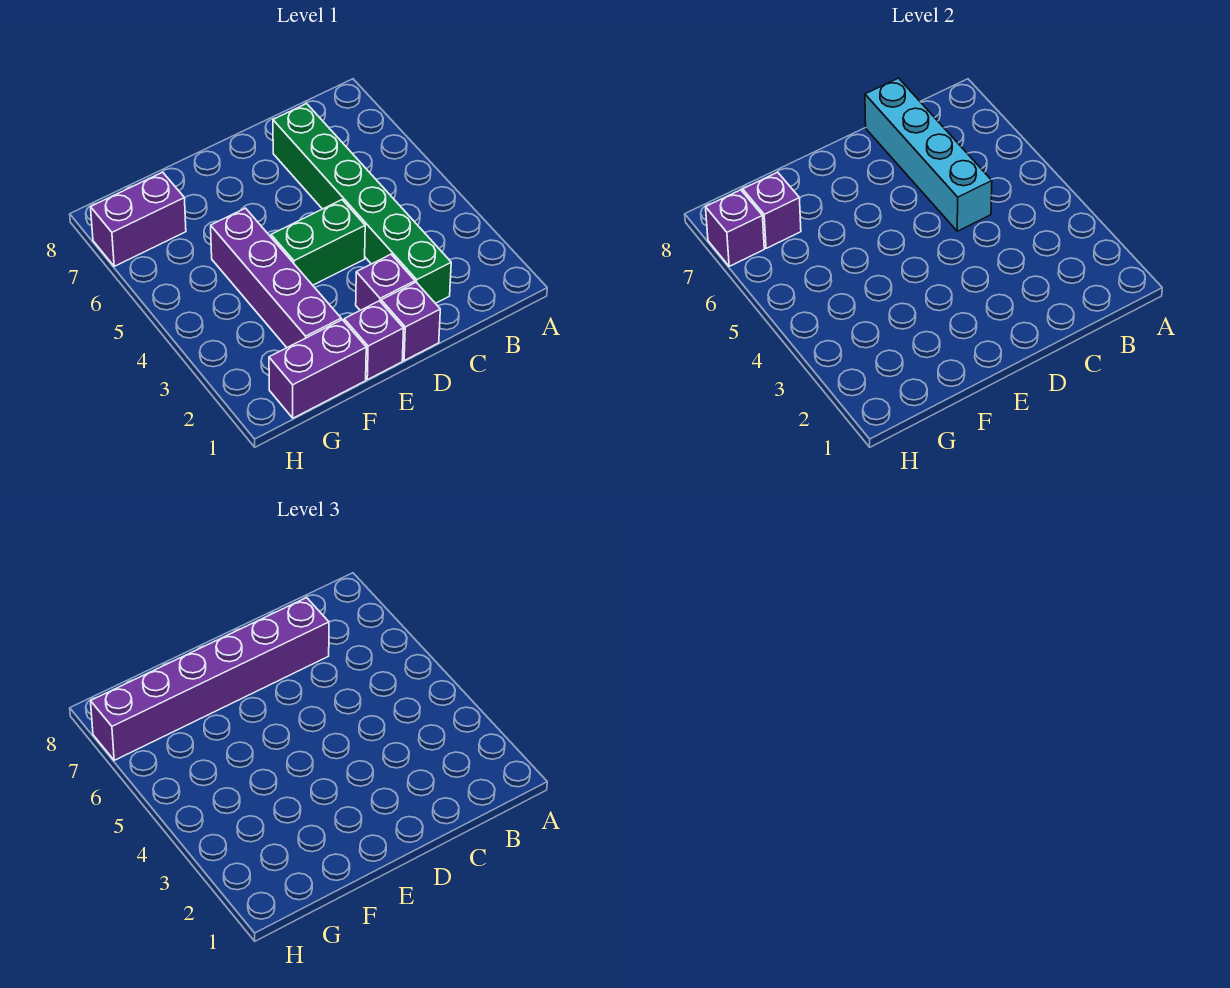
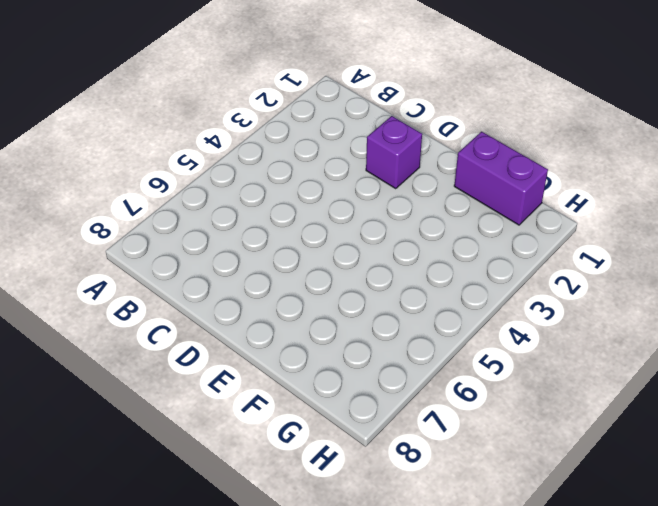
none -> green brick C2:C7 level 1
none -> purple brick D1 level 1
none -> green brick D4:E4 level 1

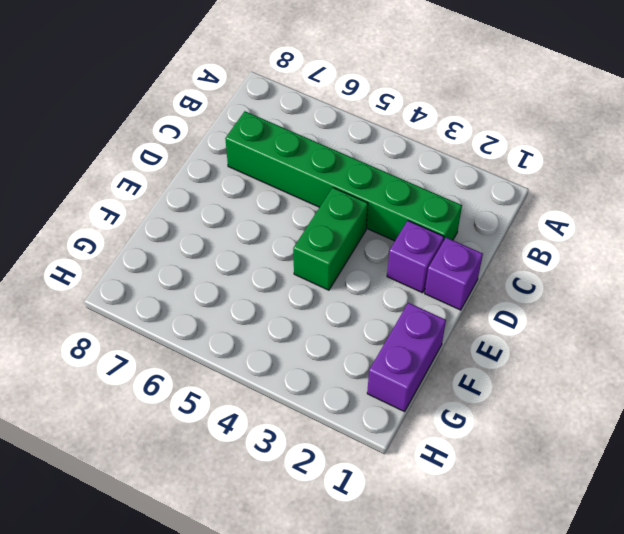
none -> purple brick E1 level 1
none -> purple brick F2:F5 level 1
none -> purple brick G7:H7 level 1

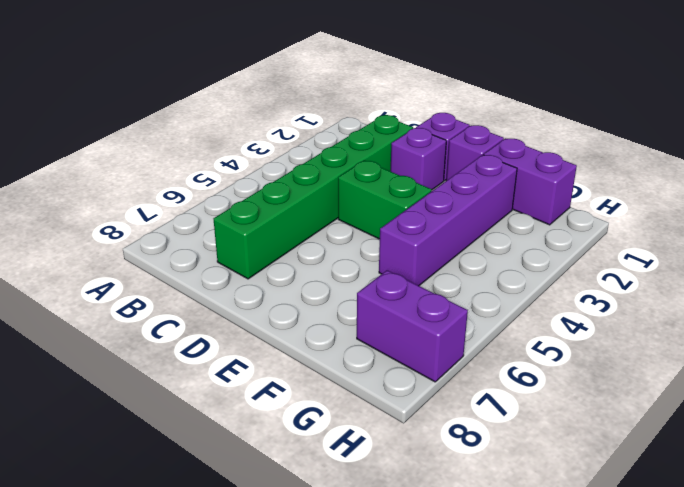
none -> cyan brick C5:C8 level 2
none -> purple brick G7 level 2
none -> purple brick H7 level 2

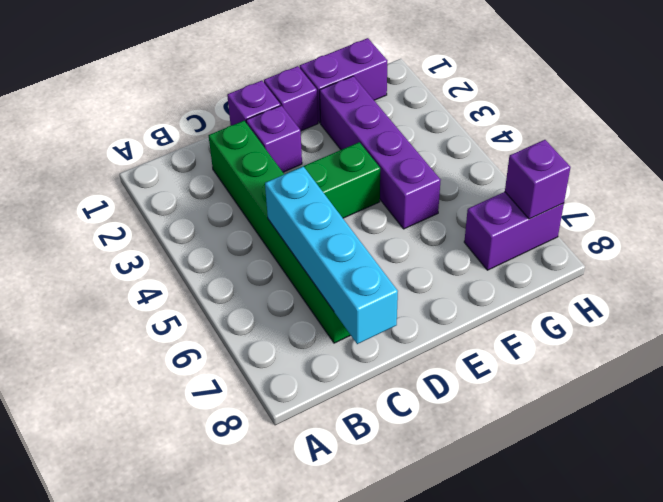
none -> purple brick G7 level 2
none -> purple brick C7:H7 level 3

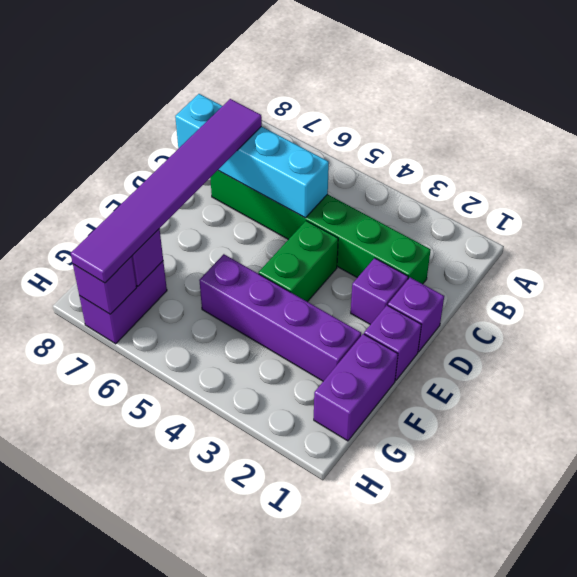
purple tile C7:H7 level 3 -> purple brick C7:H7 level 3

